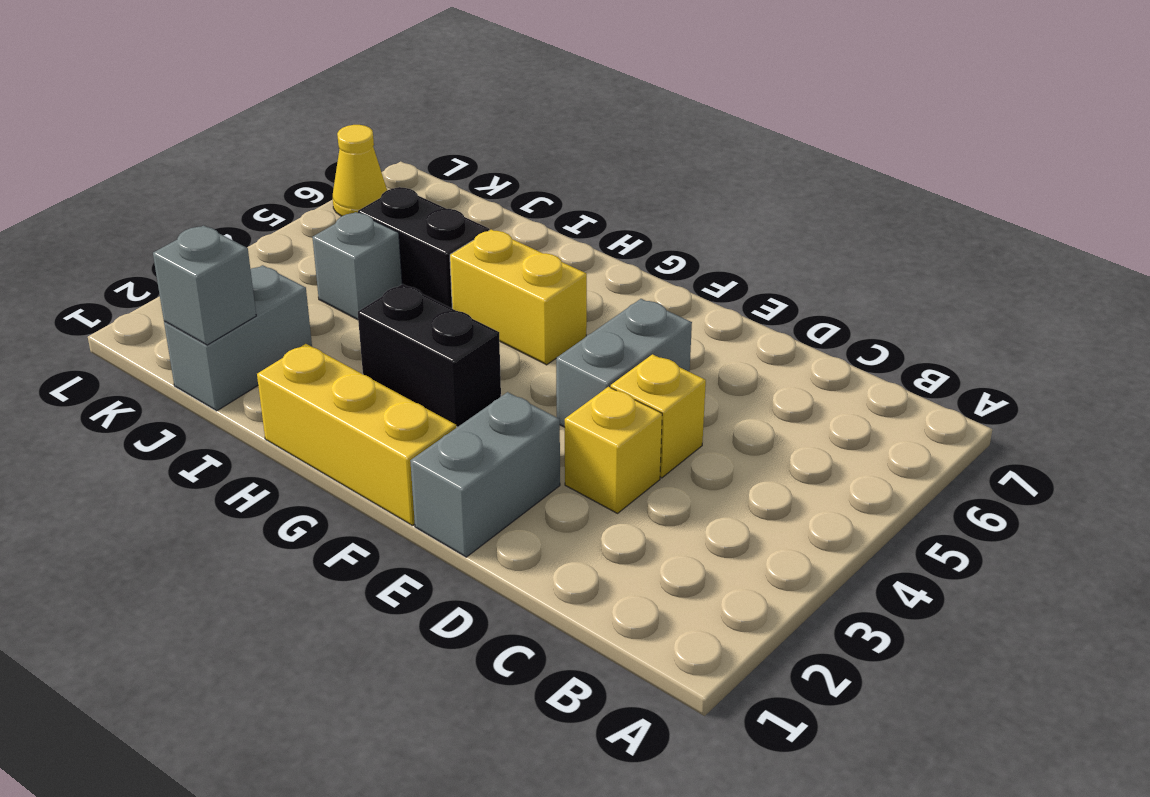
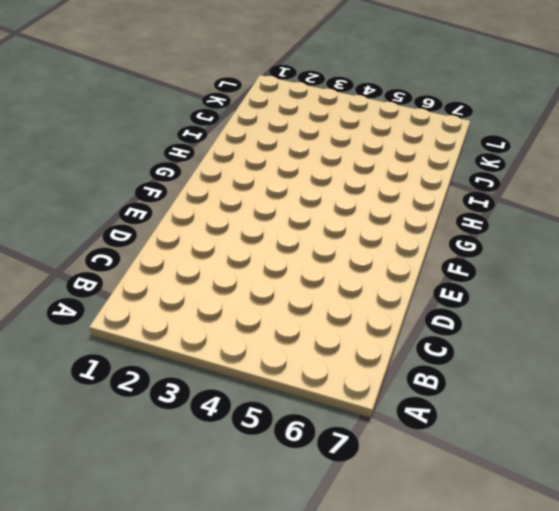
none -> yellow brick D3 level 1
none -> yellow brick D4 level 1
none -> grey brick E1:E2 level 1

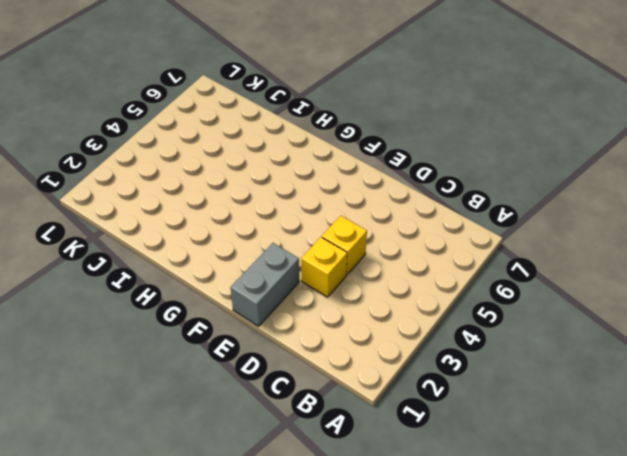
none -> grey brick E4:E5 level 1
none -> yellow brick F1:H1 level 1
none -> black brick G3:H3 level 1

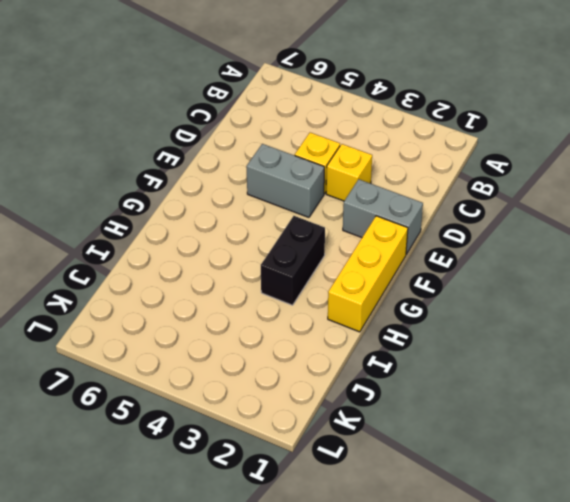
none -> yellow brick G5:H5 level 1
none -> black brick I5:J5 level 1
none -> grey brick J1:J2 level 1

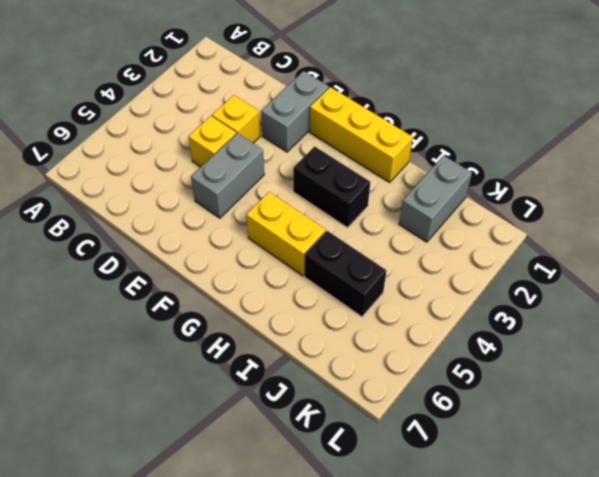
none -> grey brick J4 level 1
none -> yellow cone L6 level 1
none -> grey brick J1 level 2

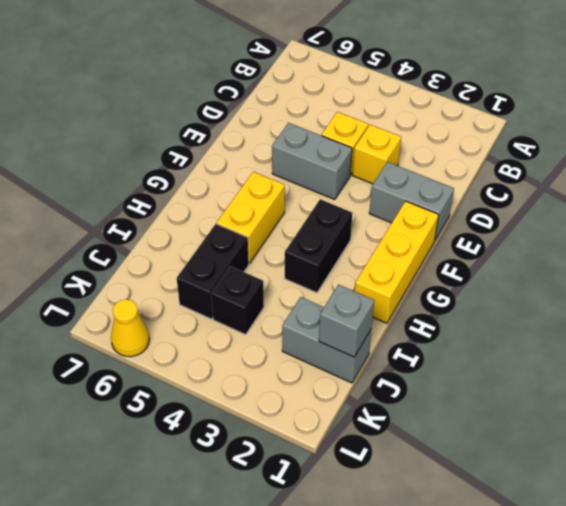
black brick J4 level 1 -> grey brick J4 level 1

